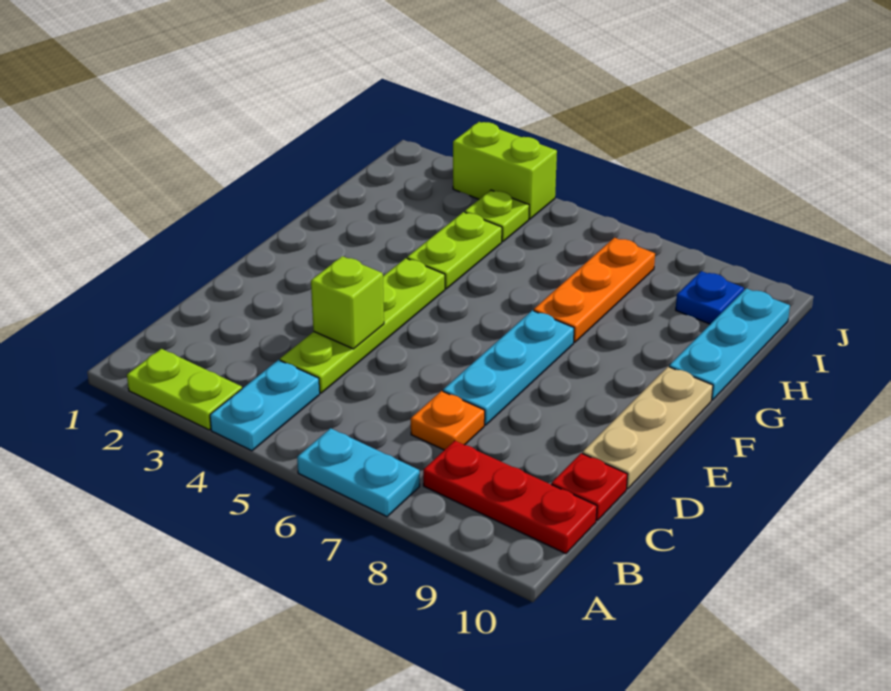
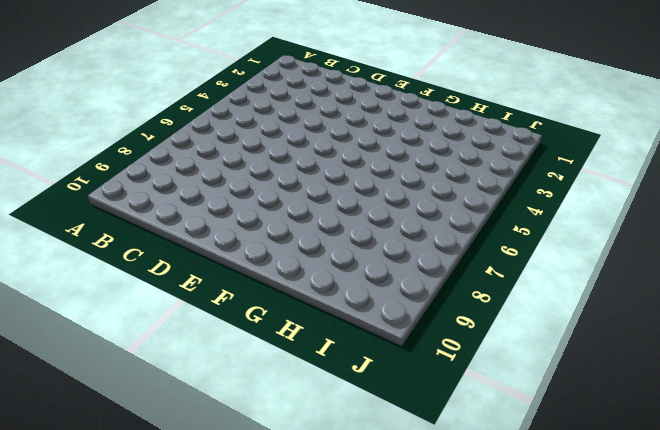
none -> lime plate A2:A3 level 1
none -> cyan plate A4:B4 level 1
none -> cyan plate A6:A7 level 1

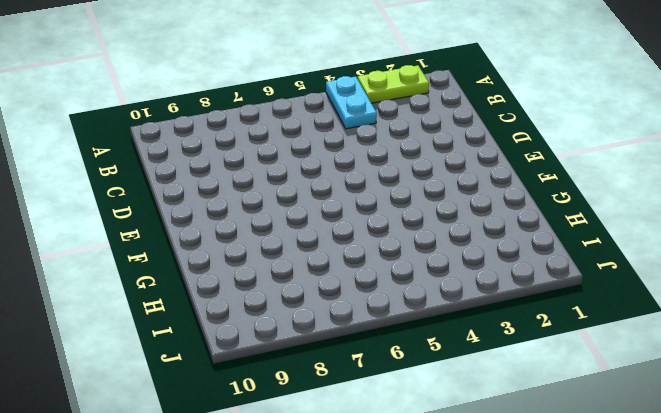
none -> cyan plate A6:A7 level 1
none -> red plate B8:B10 level 1
none -> lime plate C4:F4 level 1

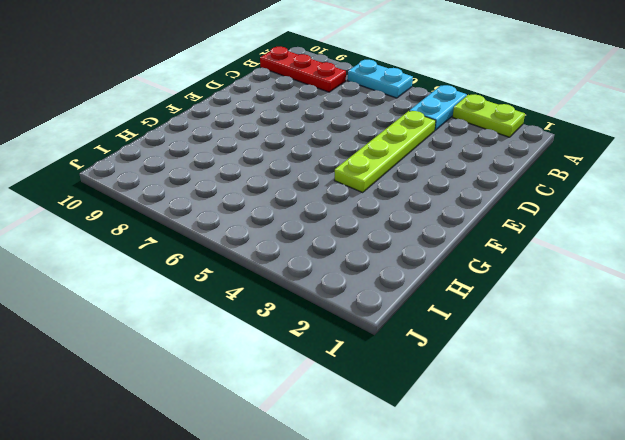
none -> orange plate C7 level 1
none -> red plate C10 level 1
none -> cyan plate D7:F7 level 1

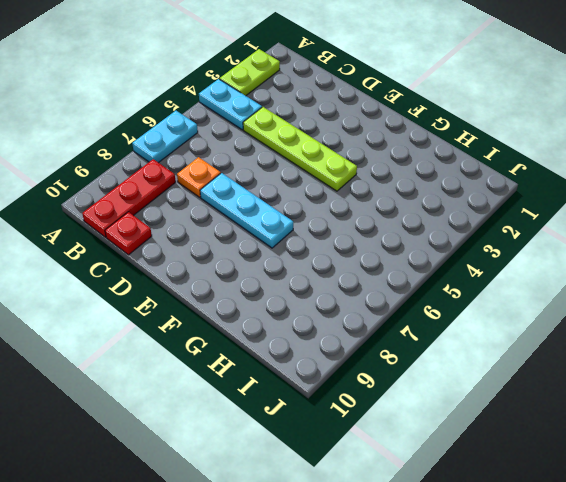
none -> tan plate D10:F10 level 1
none -> lime plate G4:H4 level 1
none -> orange plate G7:I7 level 1

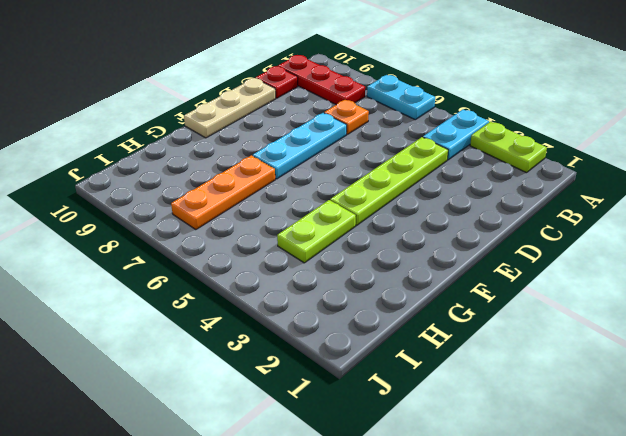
none -> cyan plate G10:I10 level 1
none -> lime plate I4 level 1
none -> blue plate I9 level 1

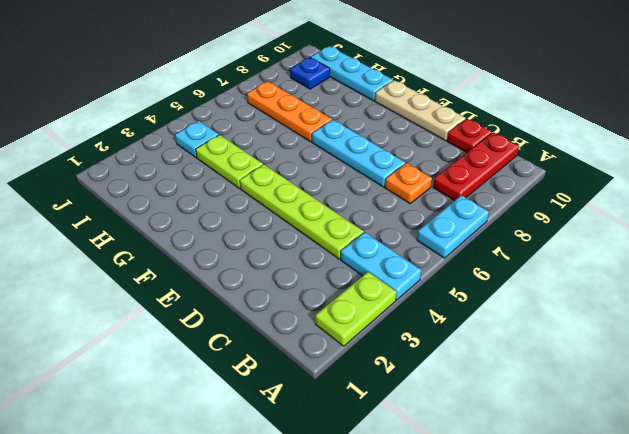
cyan plate I4 level 1 -> lime plate I4 level 1
none -> lime brick J3:J4 level 1
none -> lime brick D4 level 2

